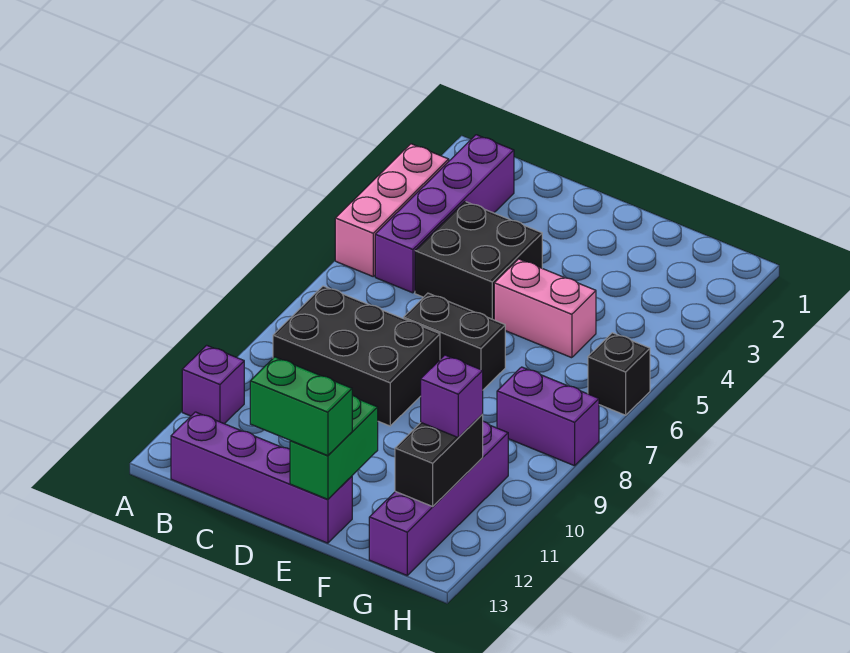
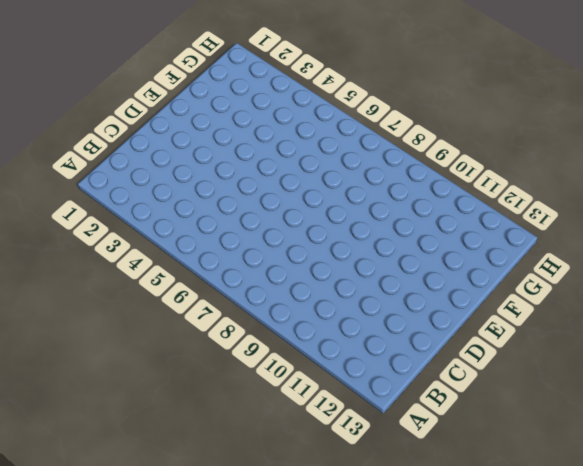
none -> pink brick A3:A5 level 1
none -> purple brick A11 level 1
none -> purple brick B2:B5 level 1

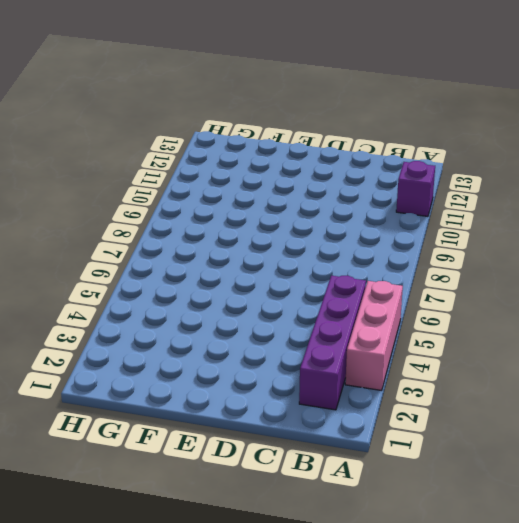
none -> black brick B8:D9 level 1
none -> purple brick B13:E13 level 1
none -> black brick C4:D5 level 1

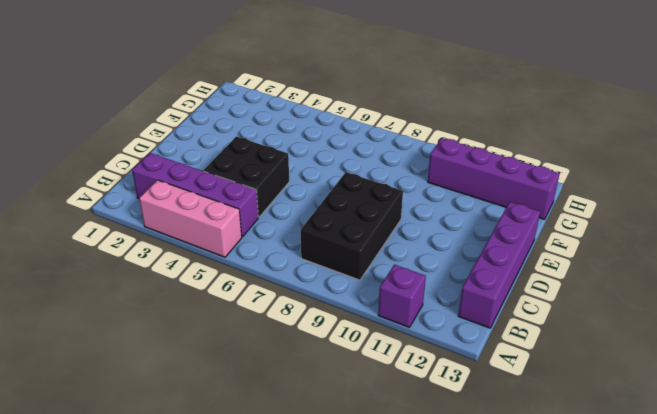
none -> black brick D7:E7 level 1
none -> pink brick E5:F5 level 1
none -> purple brick G8:H8 level 1

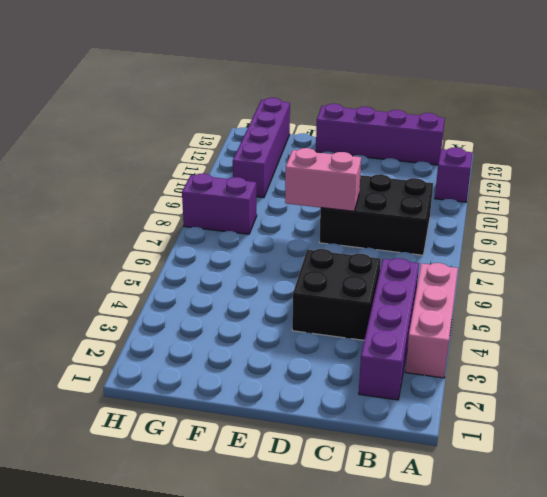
pink brick D8:E8 level 2 -> pink brick E5:F5 level 1
none -> black brick D7:E7 level 1
none -> black brick H6 level 1
none -> green brick E12:E13 level 2

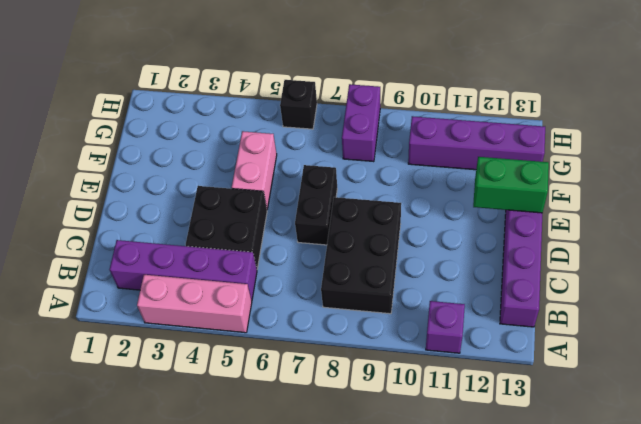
none -> black brick G11:G12 level 2
none -> green brick D13:E13 level 3
none -> purple brick G11 level 3

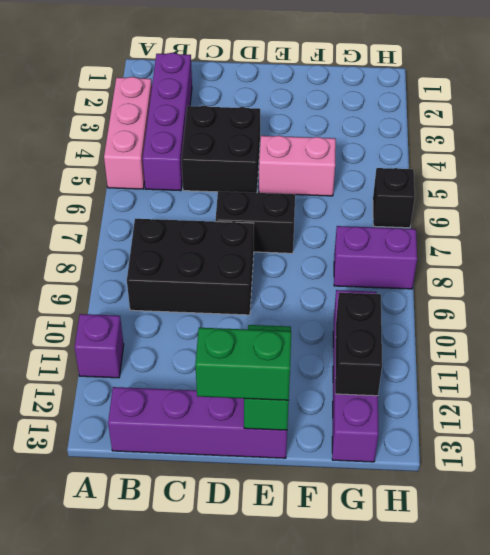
none -> purple brick G11 level 3

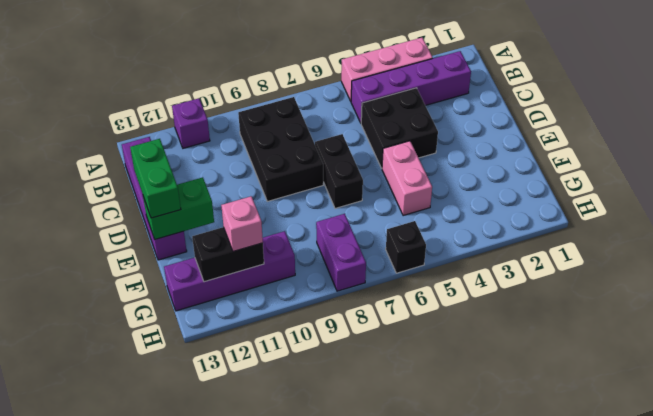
pink brick G11 level 3 -> purple brick G11 level 3

